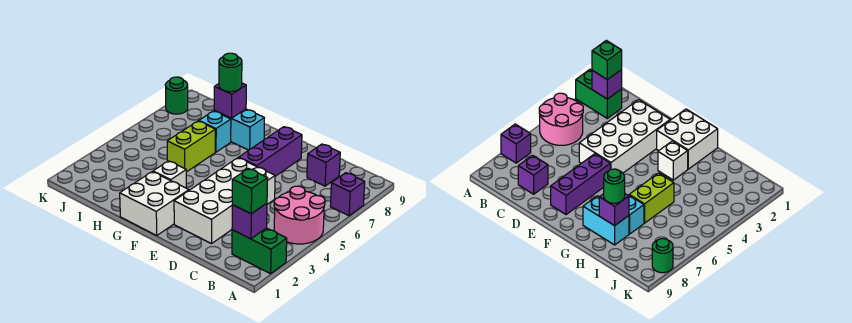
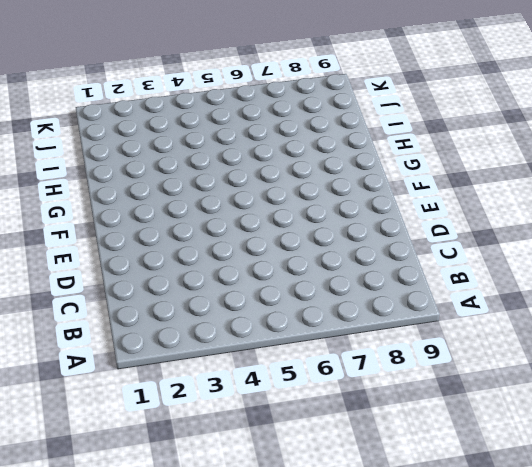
none -> green brick A2:B2 level 1
none -> pink round brick A4:B5 level 1
none -> purple brick A7 level 1

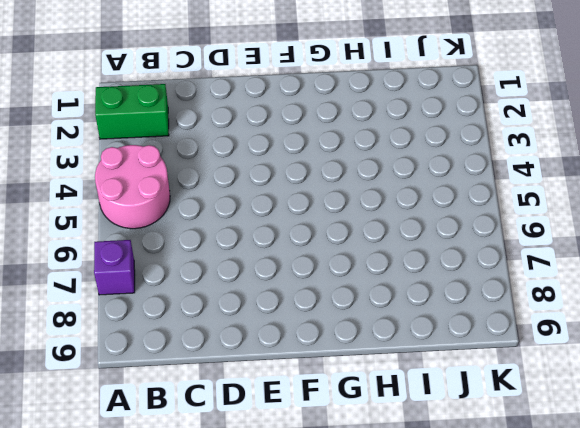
none -> purple brick C8 level 1
none -> white brick D2:E5 level 1
none -> purple brick E6:E8 level 1

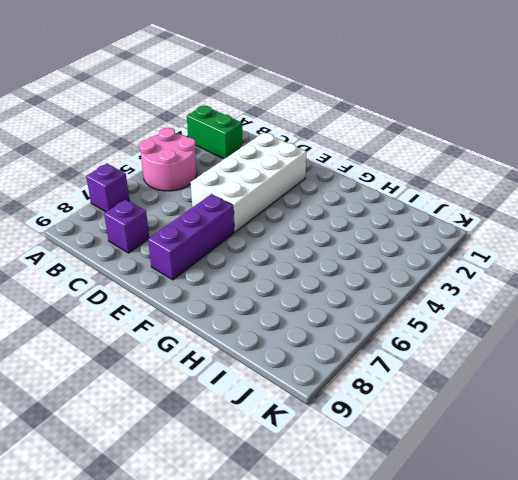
none -> white brick F1:G2 level 1
none -> white brick G3 level 1
none -> cyan brick G8:H8 level 1

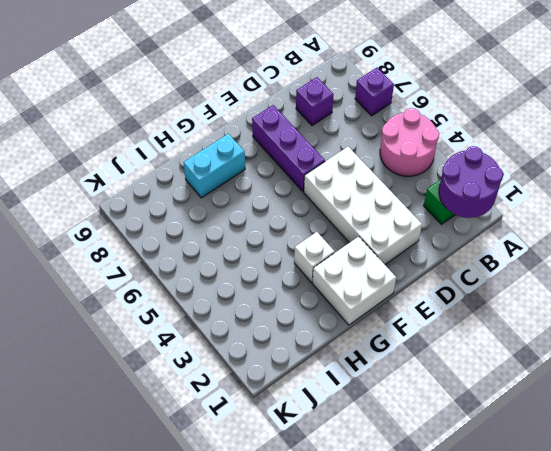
purple round brick A1:B2 level 2 -> purple brick B2 level 2
none -> lime brick H5:H6 level 1
none -> cyan brick H7 level 1
none -> green round brick K8 level 1

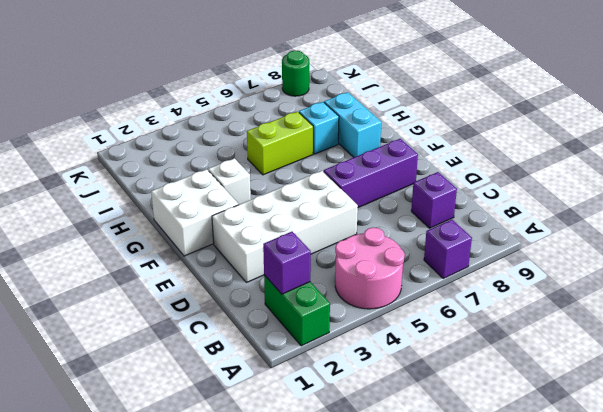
none -> purple brick H8 level 2
none -> green brick B2 level 3
none -> green round brick H8 level 3

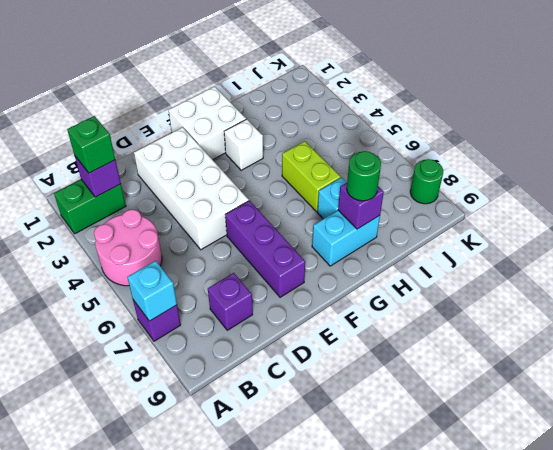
cyan brick A7 level 2 -> none

